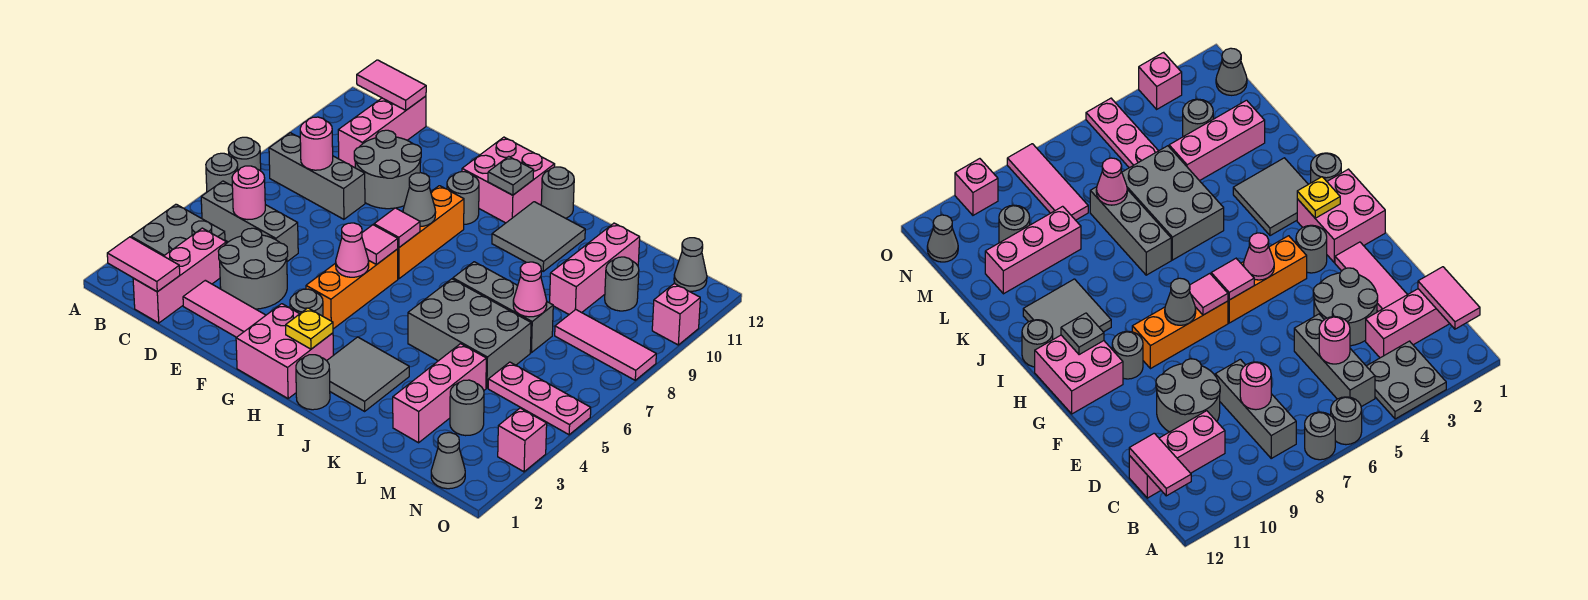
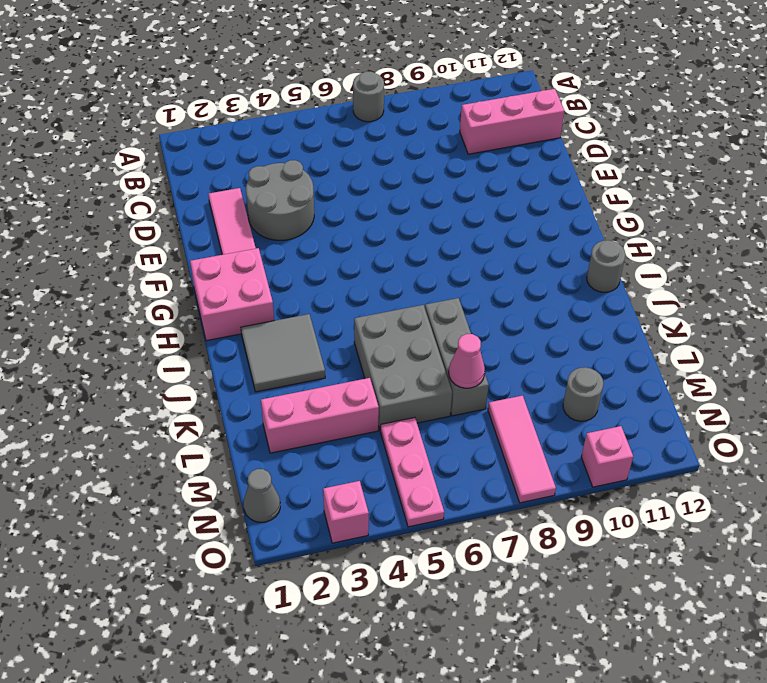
none -> grey plate A3:B4 level 1
none -> grey round brick A6 level 1
none -> grey brick B5:D5 level 1
none -> grey brick B8:D8 level 1

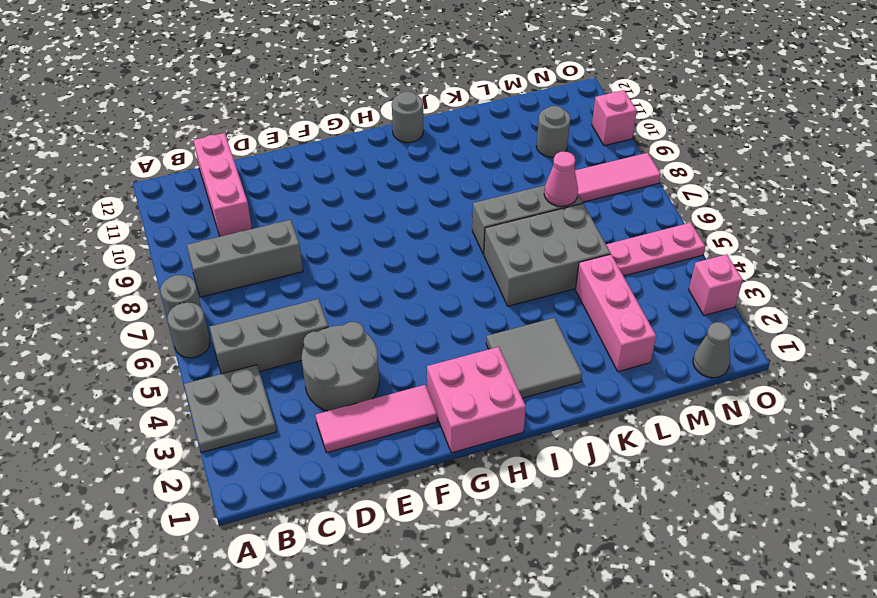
none -> pink brick C1:C3 level 1
none -> grey round brick D9:E10 level 1
none -> grey round brick G3 level 1
none -> orange brick G4:G6 level 1

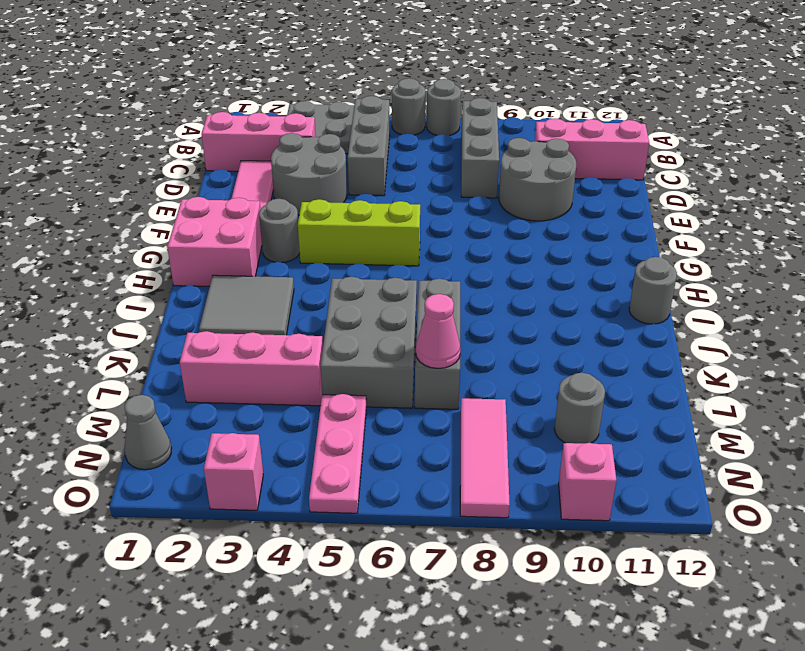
lime brick G4:G6 level 1 -> orange brick G4:G6 level 1
none -> orange brick G7:G9 level 1
none -> grey round brick G10 level 1
none -> pink brick G11:H12 level 1
none -> grey round brick I1 level 1

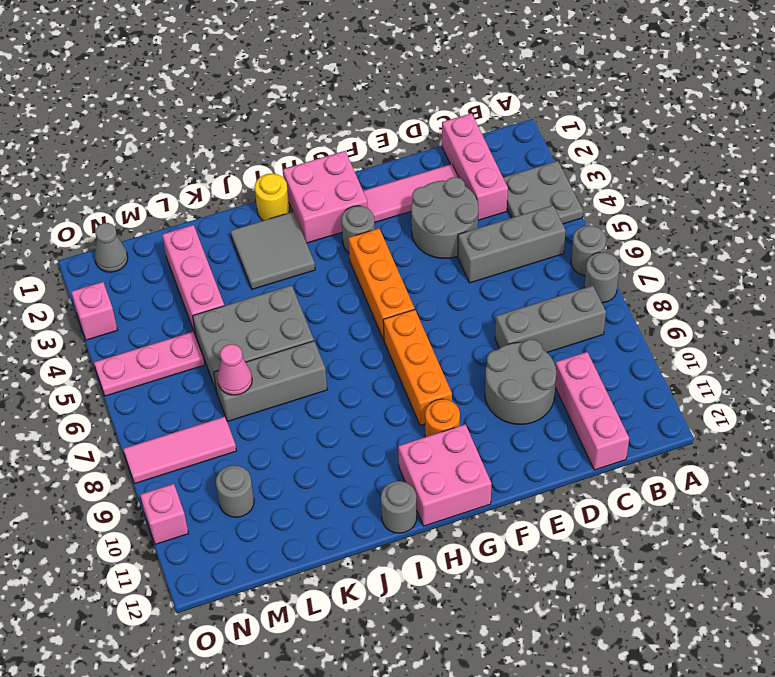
orange round brick G10 level 1 -> grey round brick G10 level 1
yellow round brick I1 level 1 -> grey round brick I1 level 1
none -> grey tile I10:J11 level 1
none -> pink brick L9:L11 level 1
none -> grey round brick M3 level 1
none -> grey cone N12 level 1

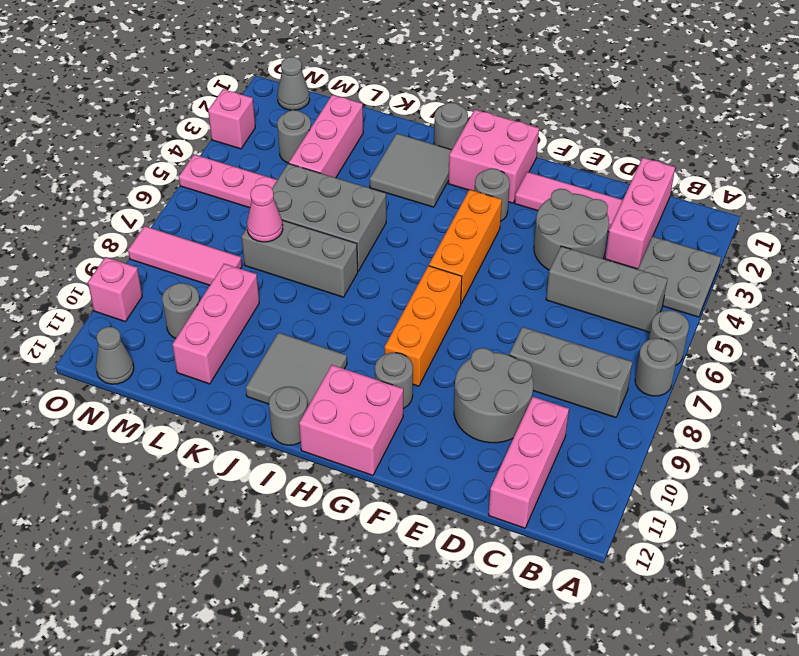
none -> pink tile B1:C1 level 2
none -> pink tile B12:C12 level 2
none -> pink round brick C5 level 2
none -> pink round brick C8 level 2

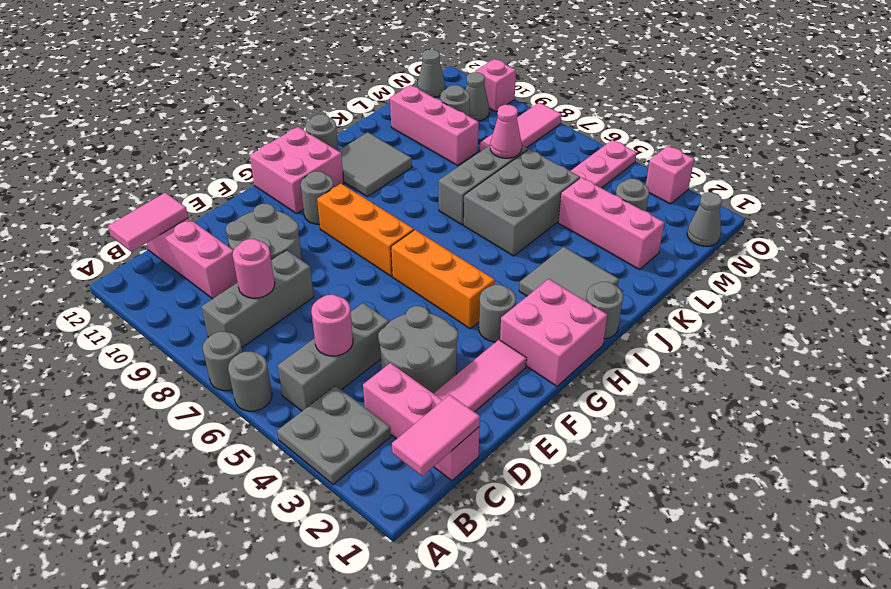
grey cone N10 level 1 -> grey cone G8 level 2
none -> pink cone G5 level 2
none -> pink tile G6 level 2
none -> pink tile G7 level 2
none -> yellow plate H2 level 2

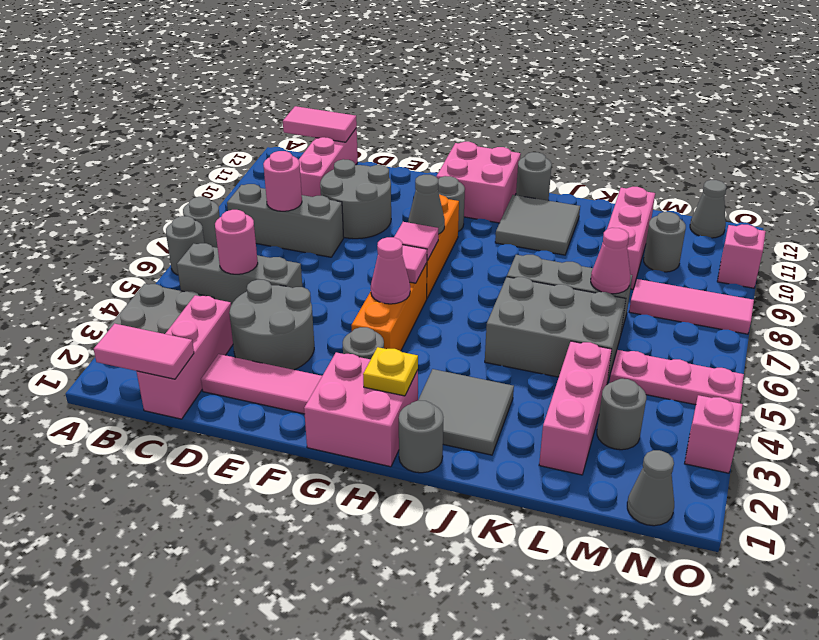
none -> grey plate H11 level 2

